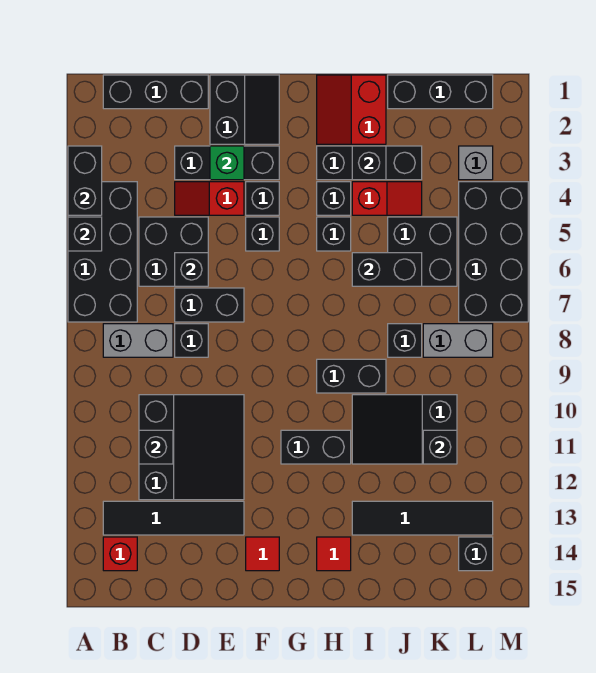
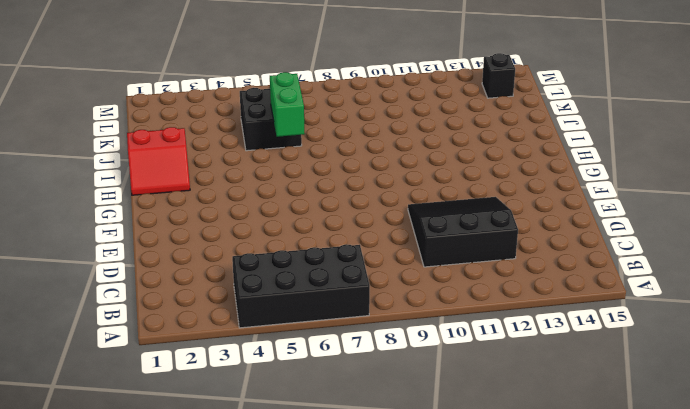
green brick I6:J6 level 2 -> black brick I6:J6 level 2
none -> black brick B1:D1 level 1
none -> grey brick B8:C8 level 1
none -> black tile B13:E13 level 1
none -> red brick B14 level 1

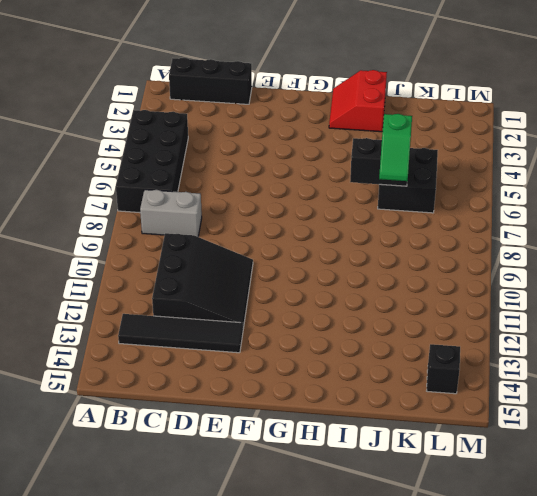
green slope J6:J7 level 3 top 6 -> none
none -> red brick B14 level 1
none -> black brick C5:D6 level 1
none -> black brick D3:F3 level 1
none -> red slope D4:E4 level 1 top E

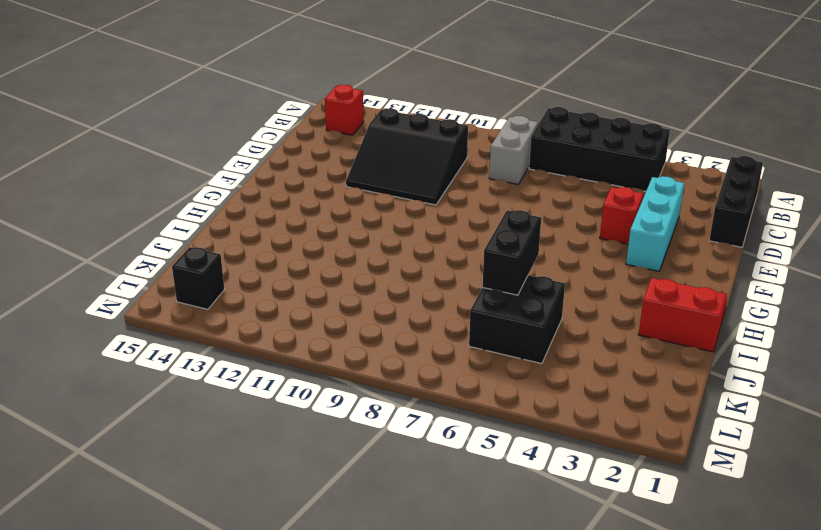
cyan brick D3:F3 level 1 -> black brick D3:F3 level 1
none -> black tile B13:E13 level 1
none -> black brick C5:D6 level 1
none -> black brick D7:E7 level 1
none -> black brick D8 level 1

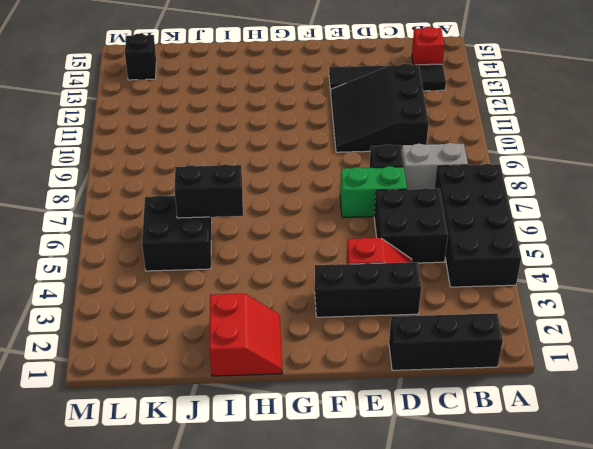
green brick D7:E7 level 1 -> black brick D7:E7 level 1
none -> black slope E1:F2 level 1 top E
none -> black brick F4 level 1
none -> black brick F5 level 1
none -> red tile F14 level 1

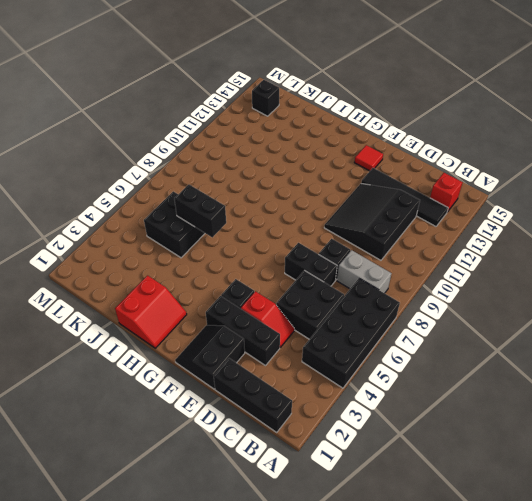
none -> black brick F5 level 1
none -> black brick G11:H11 level 1
none -> black brick H3:J3 level 1
none -> black brick H4 level 1

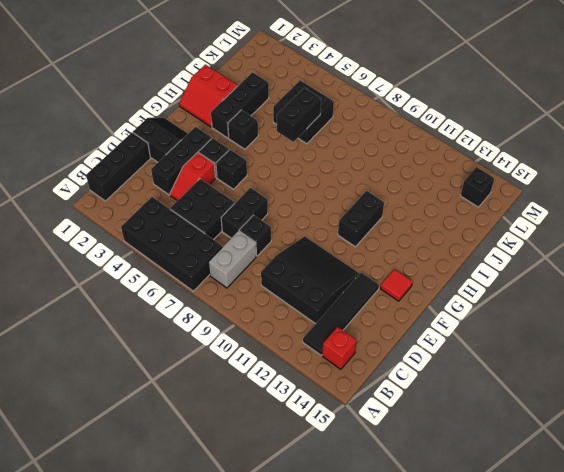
none -> black brick H5 level 1
none -> black brick H9:I9 level 1
none -> red tile H14 level 1
none -> red slope I4:J4 level 1 top I

